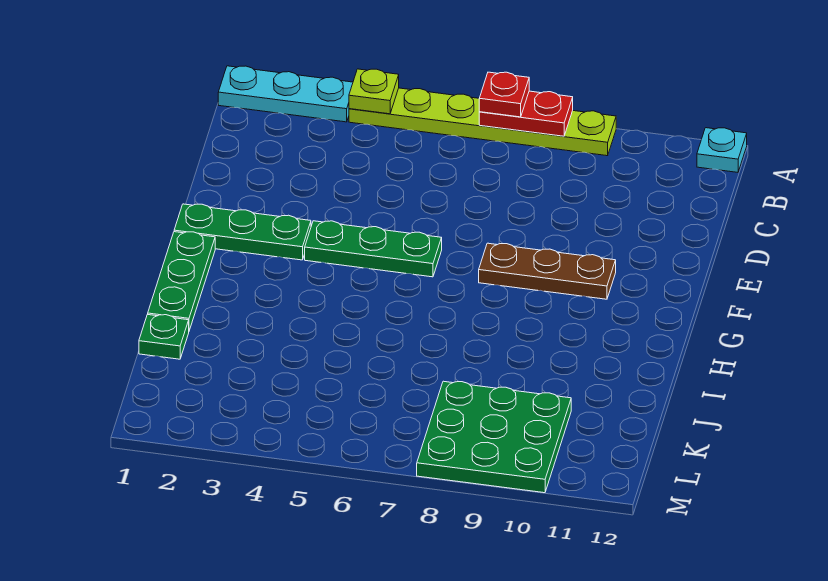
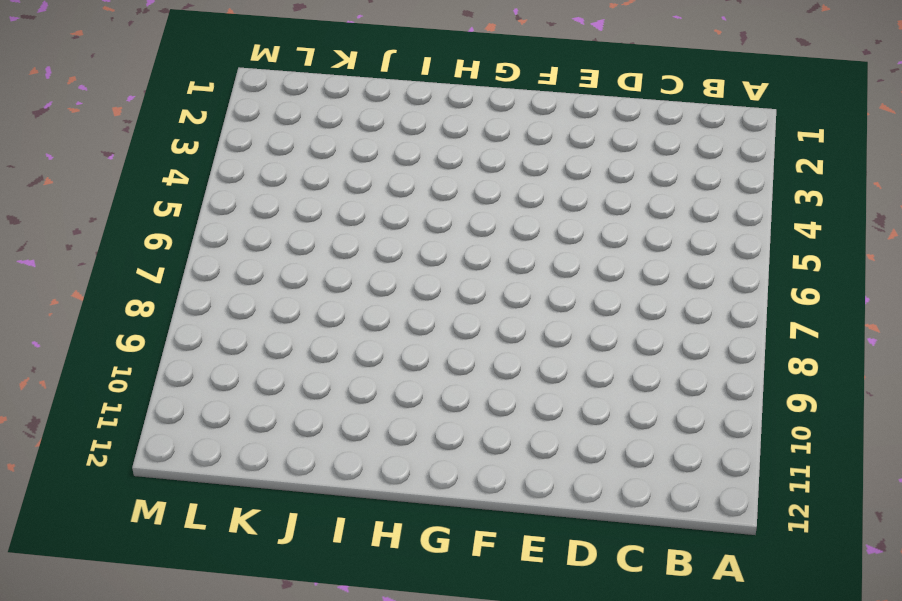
none -> cyan plate A1:A3 level 1
none -> lime plate A4:A9 level 1
none -> cyan plate A12 level 1

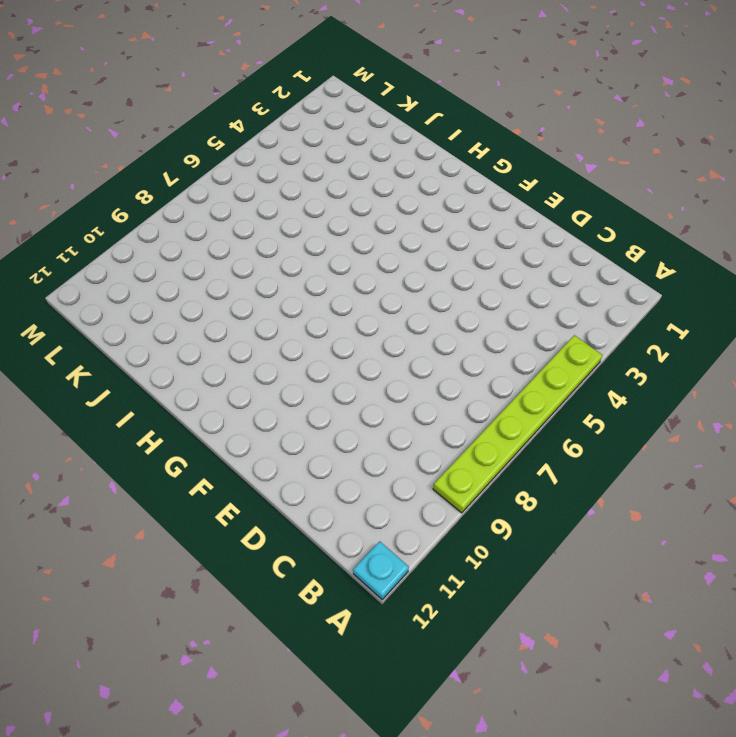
none -> cyan plate A1:A3 level 1
none -> green plate F1:F3 level 1
none -> green plate F4:F6 level 1

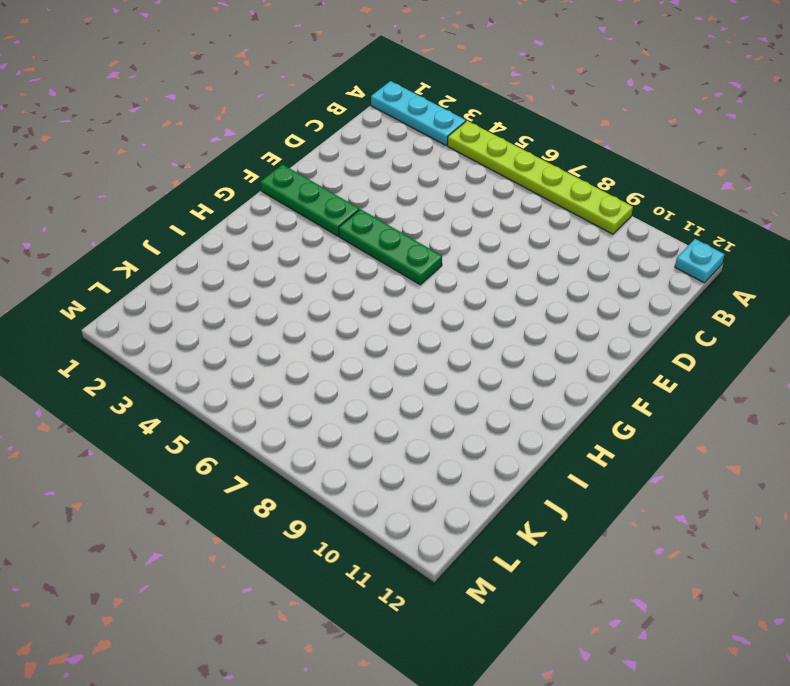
none -> brown plate F8:F10 level 1
none -> green plate G1:I1 level 1
none -> green plate J1 level 1

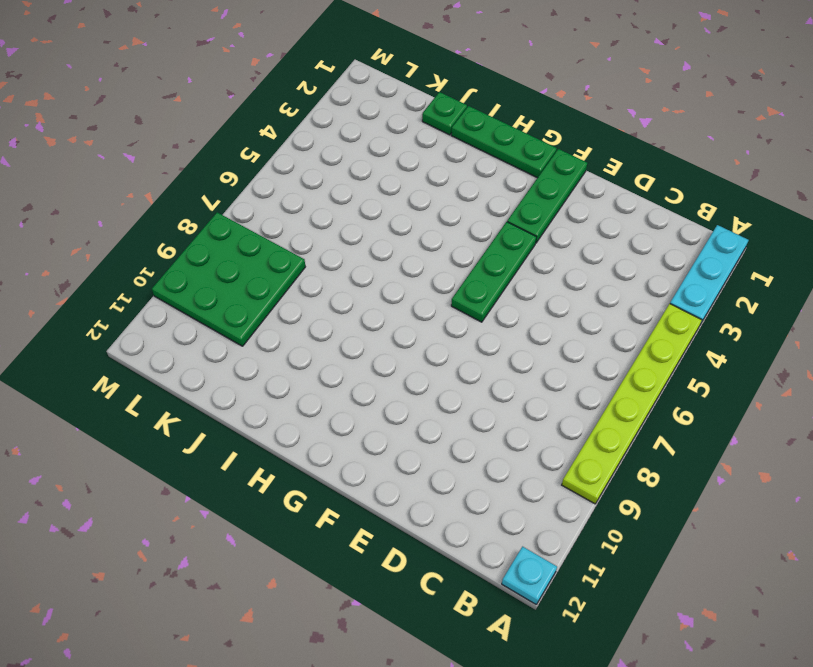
none -> brown plate F8:F10 level 1
none -> lime plate A4 level 2
none -> red plate A7:A8 level 2

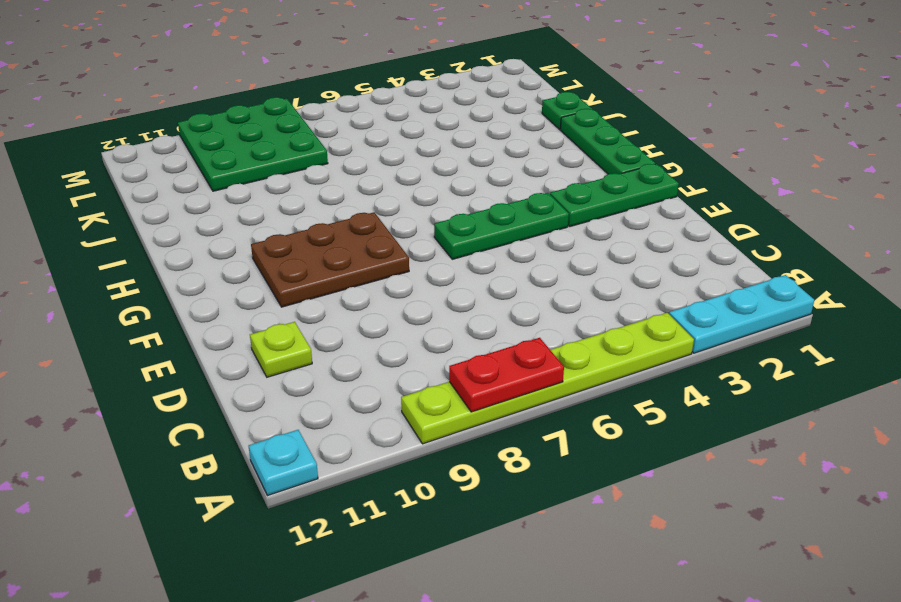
lime plate D11 level 1 -> lime plate A4 level 2
brown plate F8:G10 level 1 -> brown plate F8:F10 level 1
none -> red plate A7 level 3

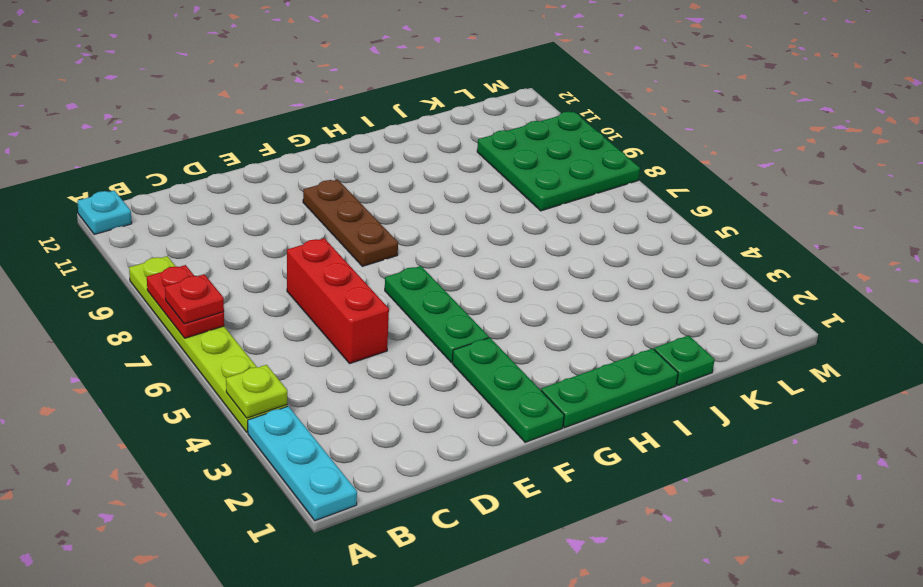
red brick D5:D7 level 1 -> none

